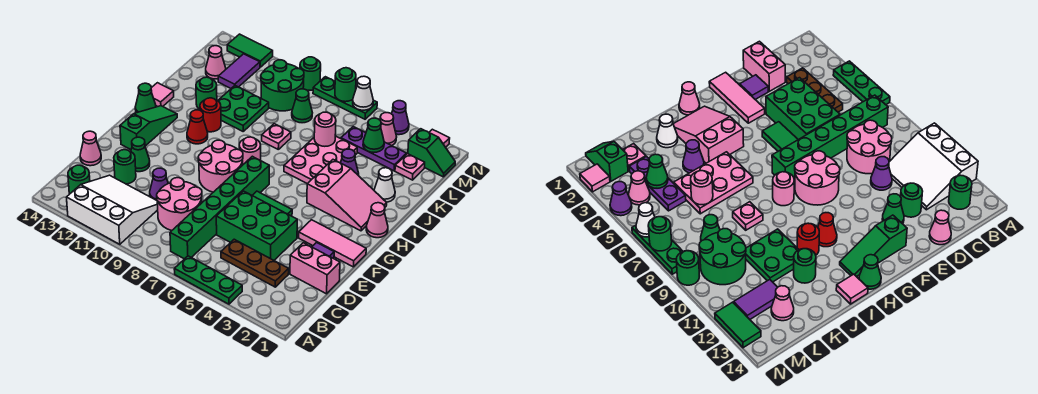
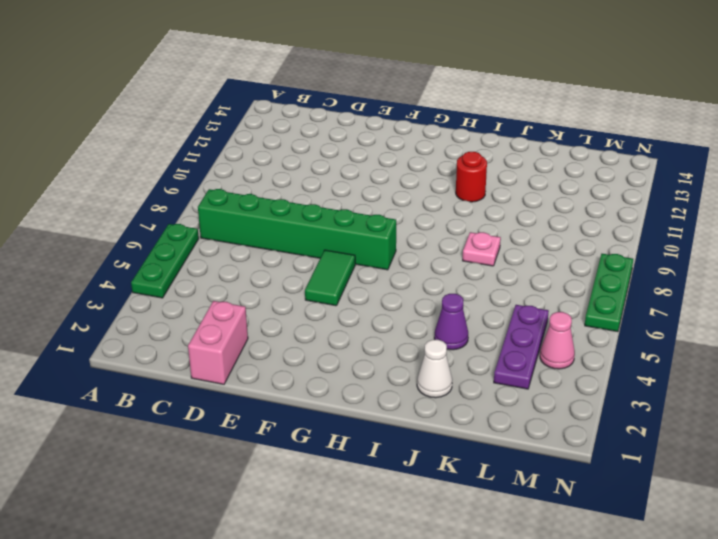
none -> white slope A10:C12 level 1 top A
none -> green round brick B13 level 1
none -> brown plate C3:C5 level 1
none -> pink round brick C8:D9 level 1

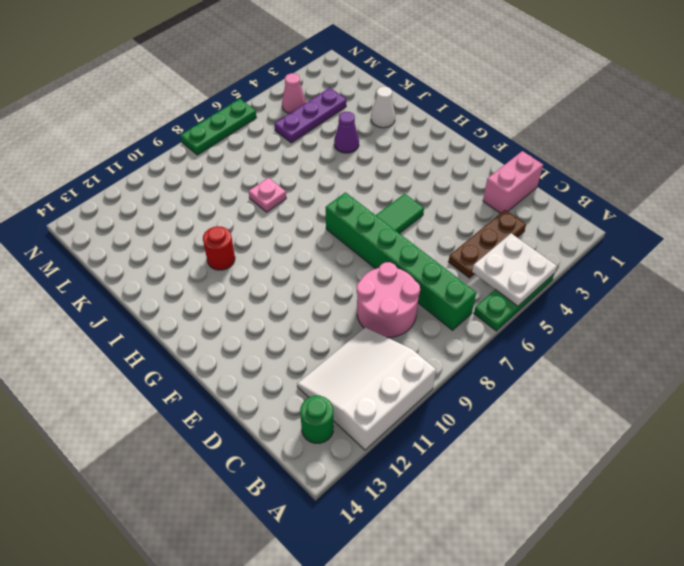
white plate A4:B5 level 2 -> none
none -> green brick D4:E6 level 1
none -> purple cone D10 level 1
none -> green round brick D12 level 1
none -> pink cone D14 level 1

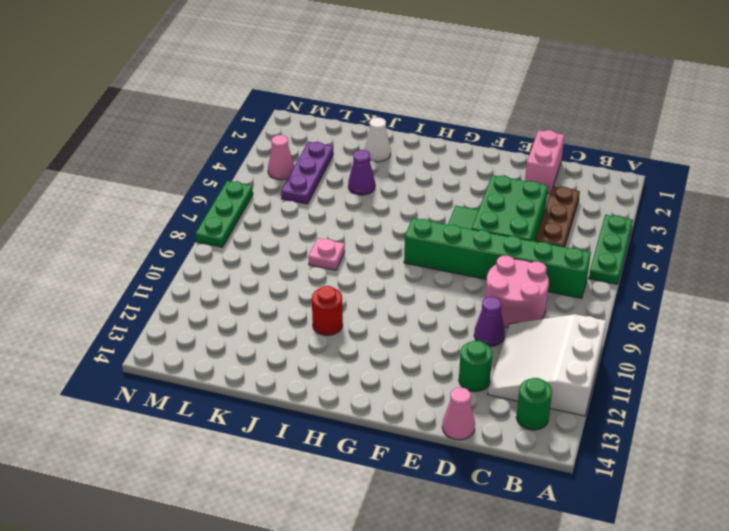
none -> purple tile E2 level 1
none -> green cone E12 level 1
none -> pink tile F1:F3 level 1
none -> pink round brick F8:G9 level 1

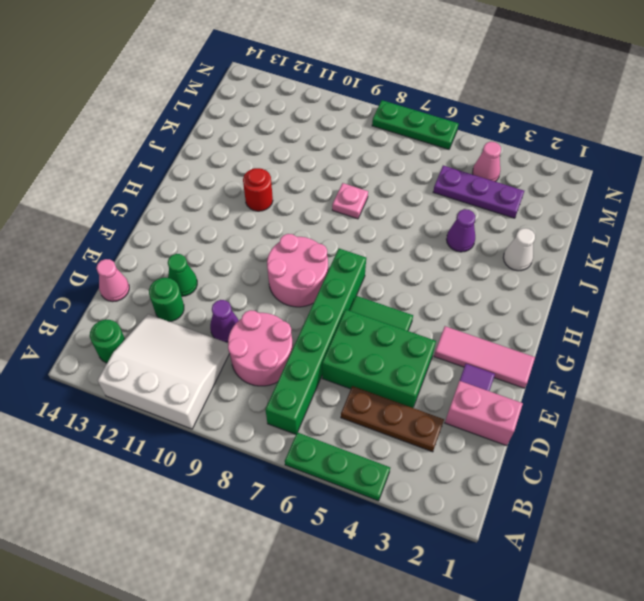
none -> green slope F13:H13 level 1 top F
none -> pink cone H1 level 1
none -> pink slope H2:I4 level 1 top 4
none -> pink round brick H8 level 1

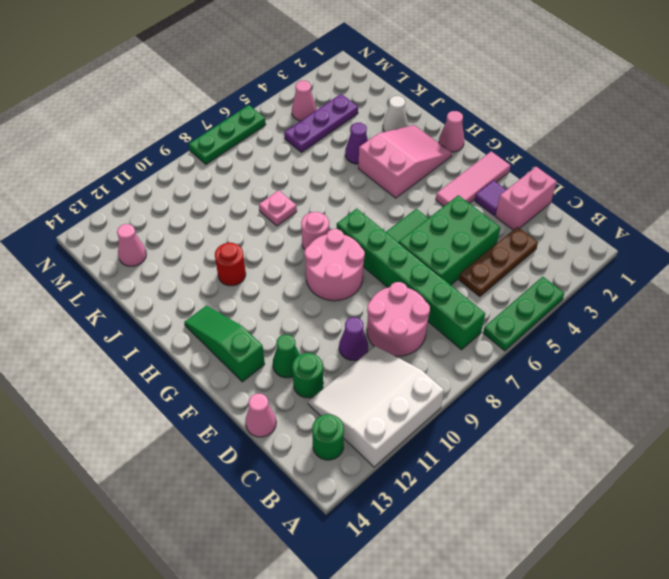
none -> red cone H11 level 1
none -> green cone H14 level 1
none -> pink plate I5:K6 level 1
none -> pink tile I14 level 1

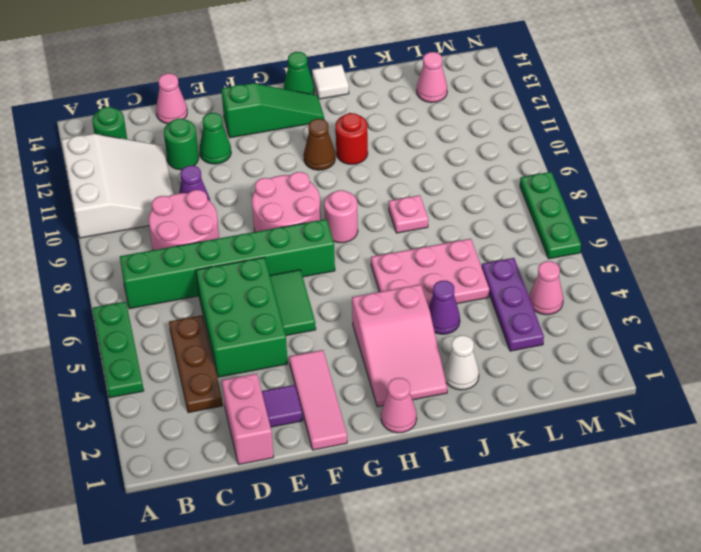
brown cone H11 level 1 -> red cone H11 level 1
white tile I14 level 1 -> pink tile I14 level 1
none -> green plate J10:K11 level 1
none -> green round brick J12 level 1
none -> pink plate L2 level 1
none -> green cone L8 level 1

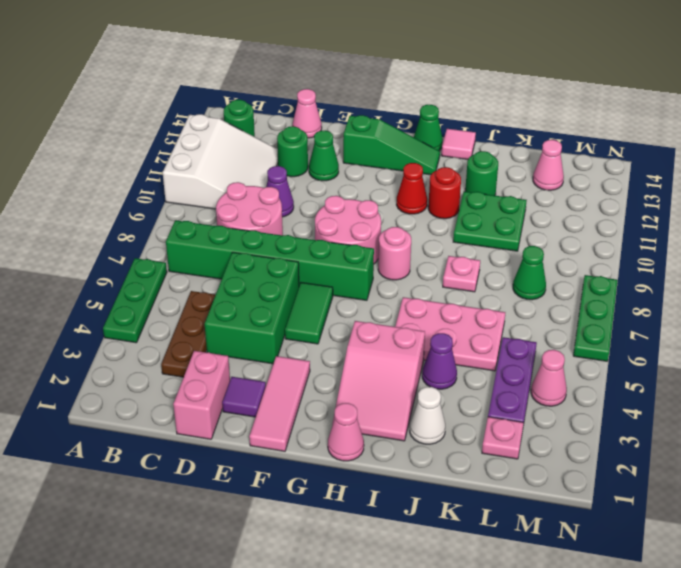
none -> green round brick L9:M10 level 1
none -> purple tile L12:M12 level 1
none -> green slope M1:M2 level 1 top 2
none -> pink tile N2 level 1

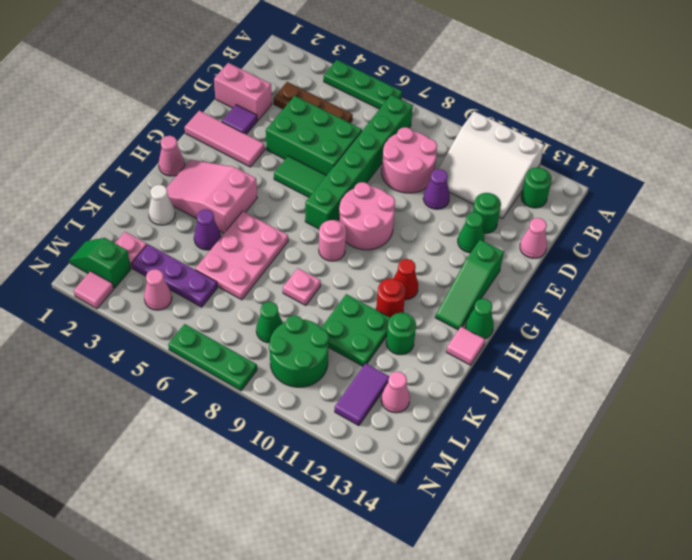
none -> purple cone N4 level 1
none -> green round brick N9 level 1
none -> green tile N12:N13 level 1
none -> pink round brick K6 level 2

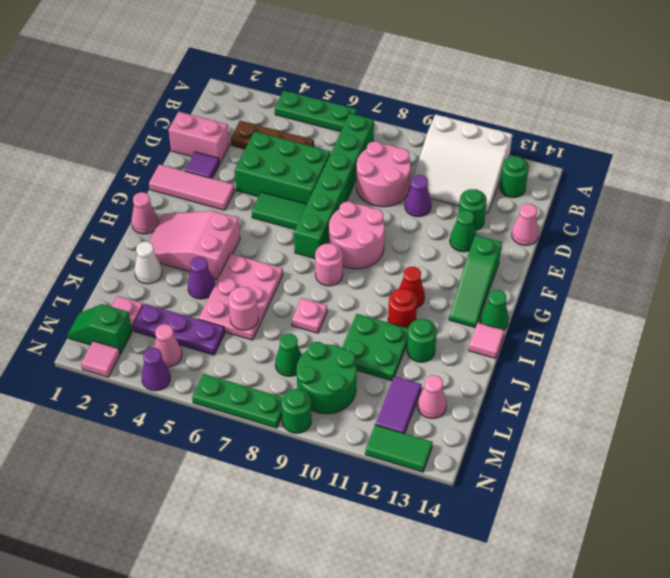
none -> green cone L4 level 2
none -> white cone N6 level 2
none -> green round brick N7 level 2

